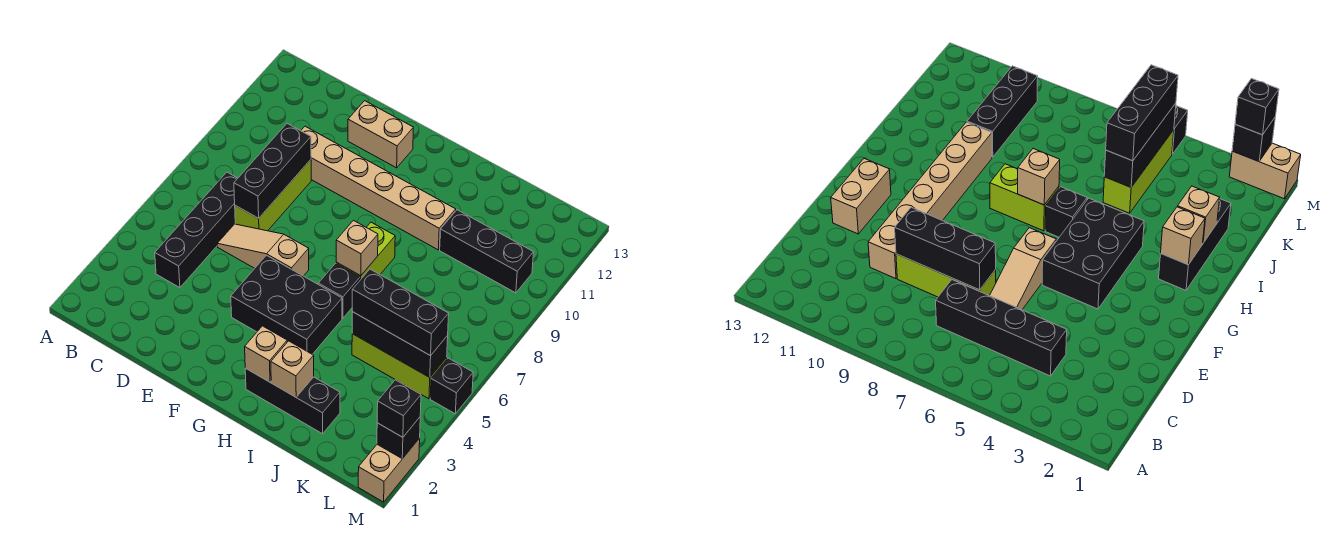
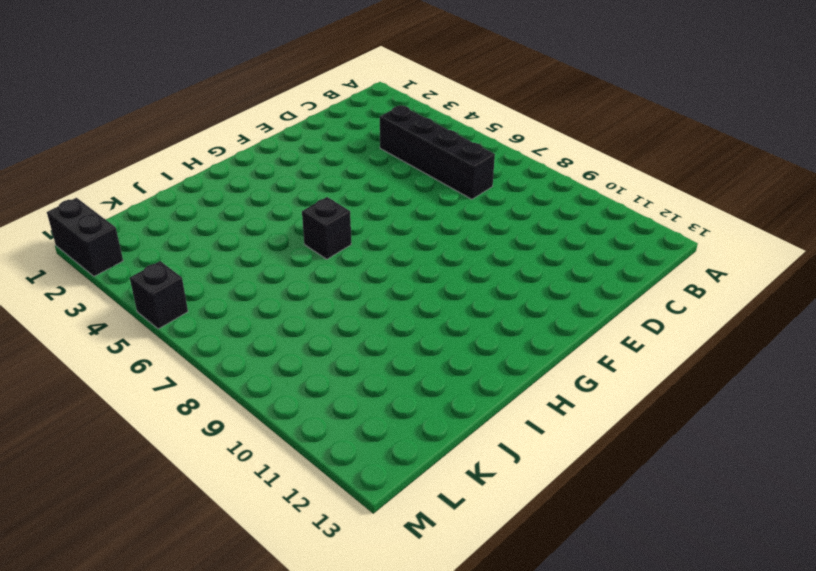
black brick M1:M2 level 1 -> tan brick M1:M2 level 1
none -> tan slope D6:F6 level 1 top F
none -> lime brick D7:D9 level 1
none -> tan brick D10:I10 level 1

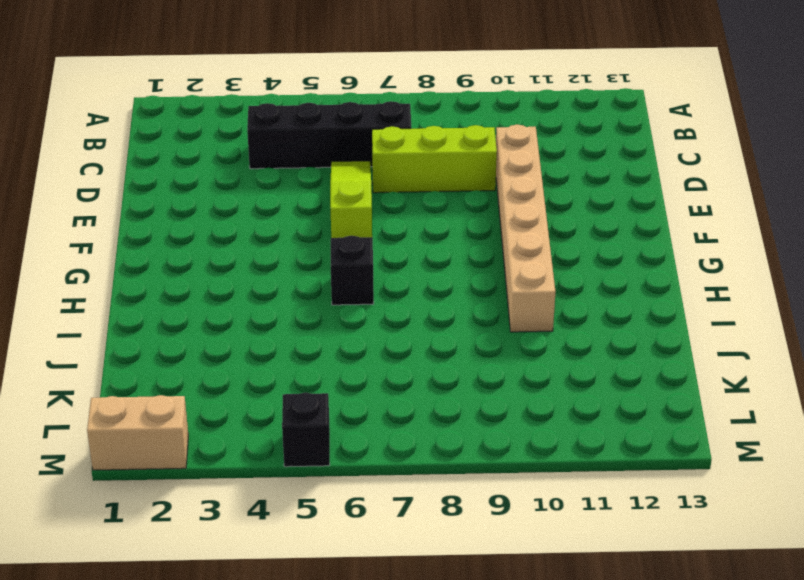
lime slope D6:F6 level 1 top F -> tan slope D6:F6 level 1 top F
none -> tan brick E12:F12 level 1
none -> black brick F4:H5 level 1
none -> black brick H2:J2 level 1

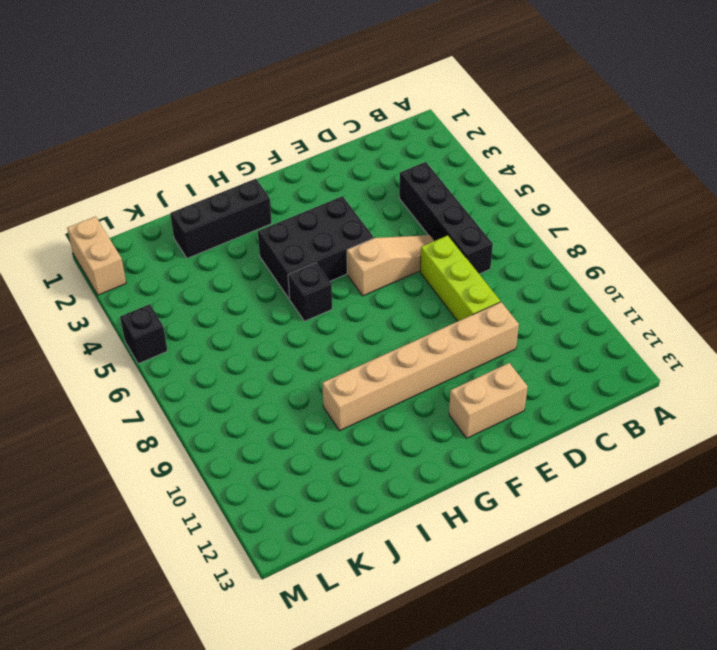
none -> lime brick H7:H8 level 1
none -> lime brick J5:L5 level 1
none -> black brick J10:L10 level 1

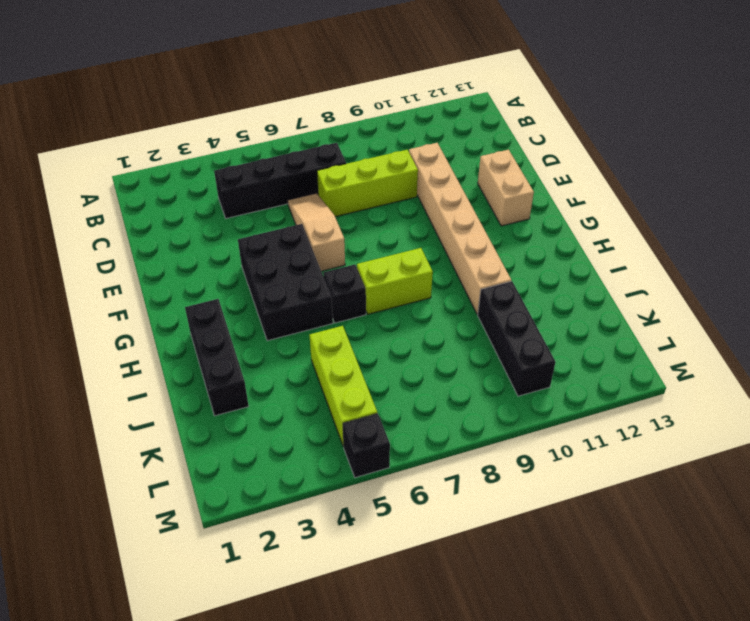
none -> tan brick M1:M2 level 1
none -> black brick D7:D9 level 2
none -> tan brick H2 level 2

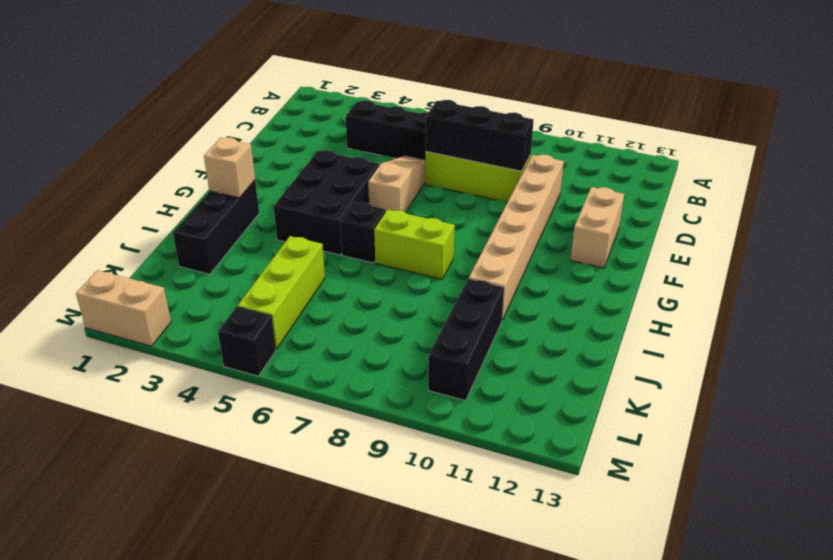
none -> tan brick H7 level 2
none -> tan brick I2 level 2
none -> black brick J5:L5 level 2

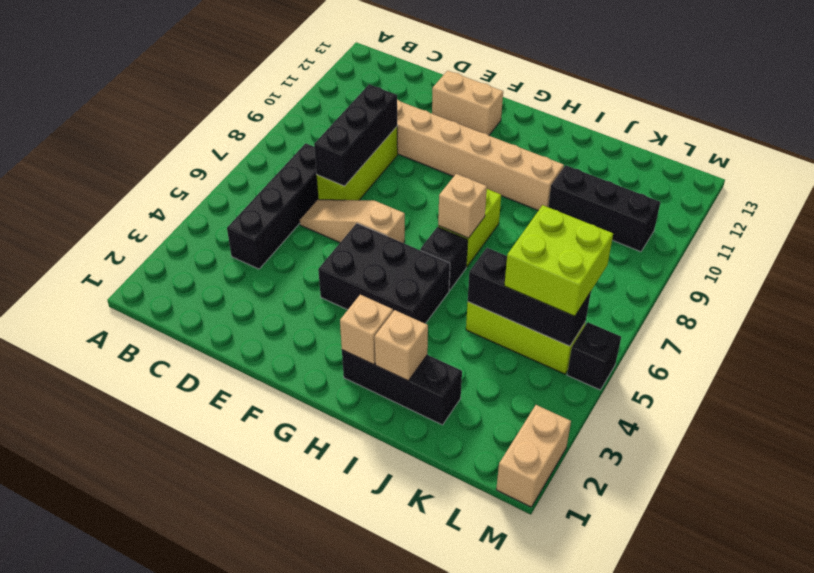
lime brick K5:L6 level 3 -> black brick J5:L5 level 3
none -> black brick M2 level 2
none -> black brick M2 level 3

